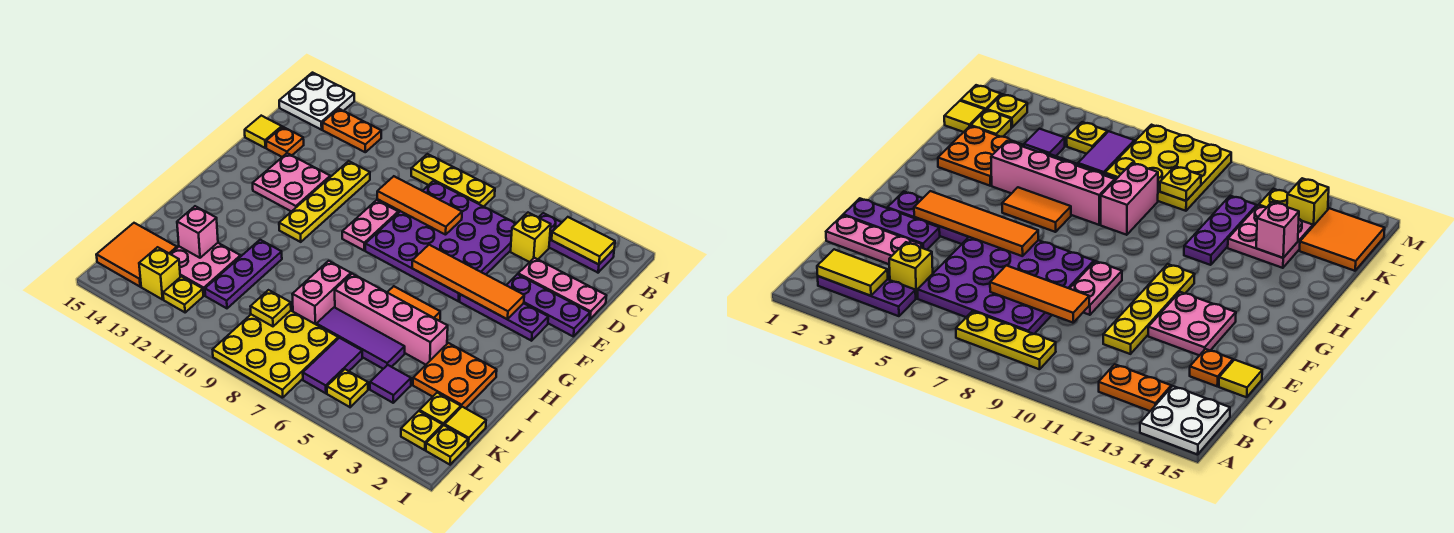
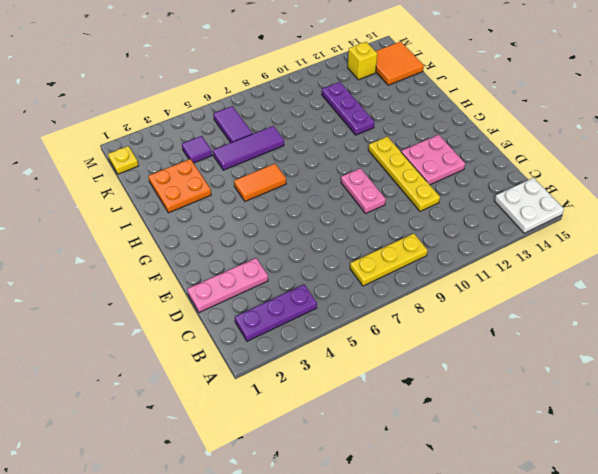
none -> orange plate B12:B13 level 1
none -> yellow brick C4 level 1
none -> purple plate C5:F8 level 1
none -> orange plate D14 level 1

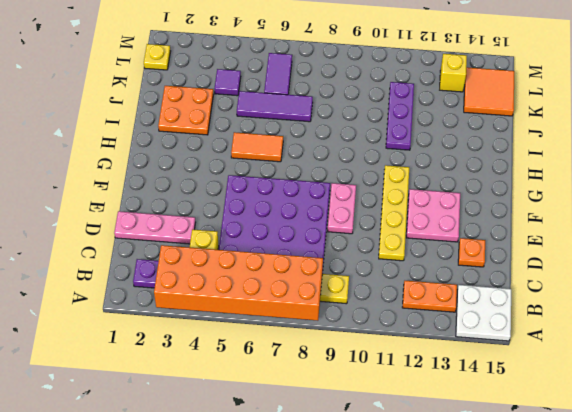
orange brick A3:B8 level 2 -> yellow tile B2:B3 level 2
none -> yellow tile D15 level 1
none -> purple plate E1:E3 level 1
none -> purple plate F2:F4 level 1
none -> pink brick I4:I7 level 1

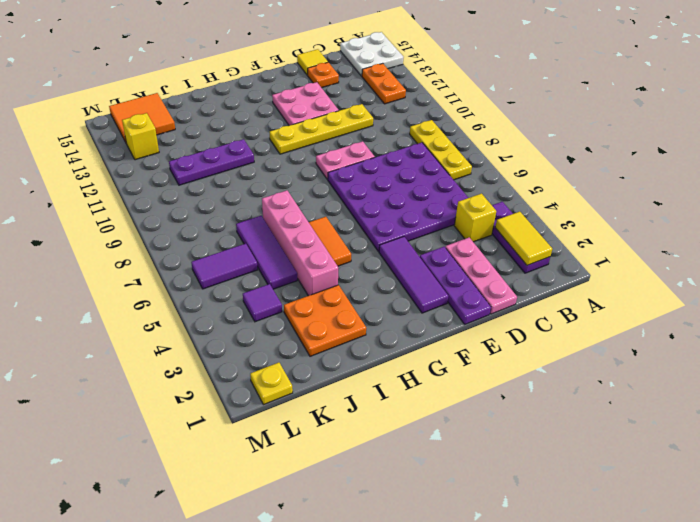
purple tile F2:F4 level 1 -> purple plate F2:F4 level 1
none -> pink brick I8:J8 level 1
none -> pink plate J12:K13 level 1
none -> yellow tile K1 level 1
none -> yellow plate K2 level 1

